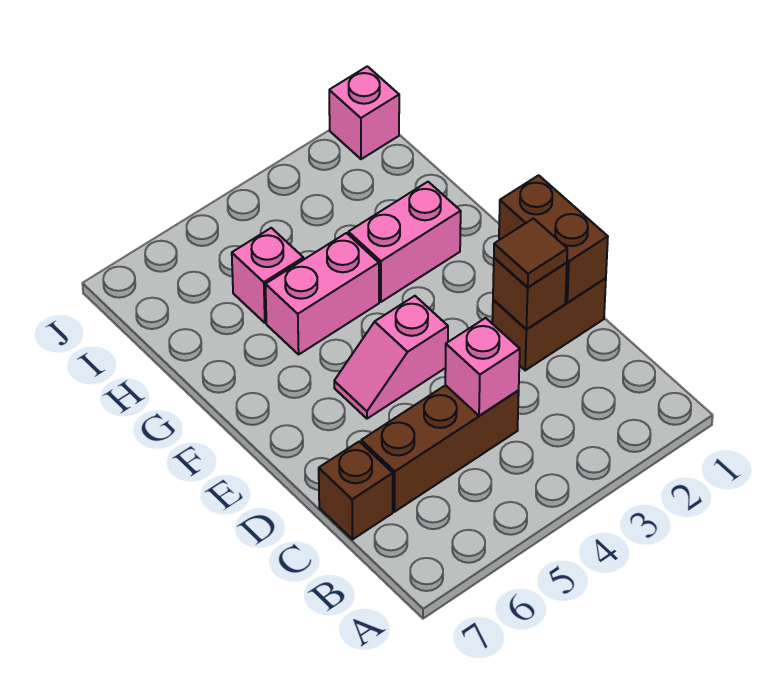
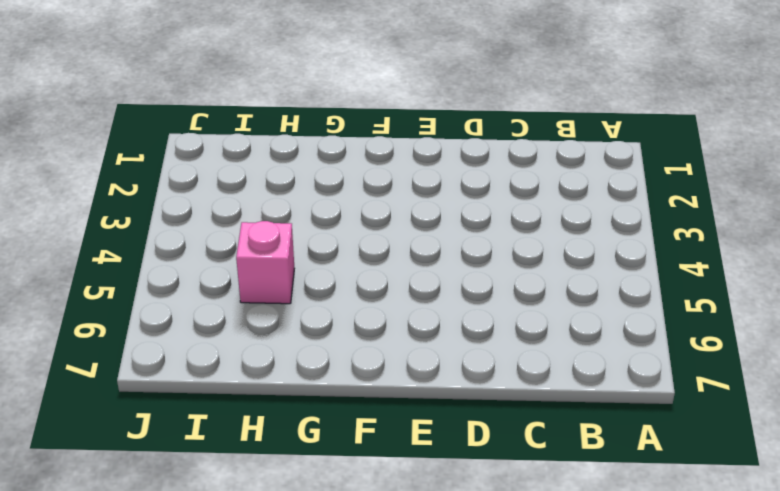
none -> brown brick C4:C6 level 1
none -> brown brick C7 level 1
none -> brown brick D1:D2 level 1

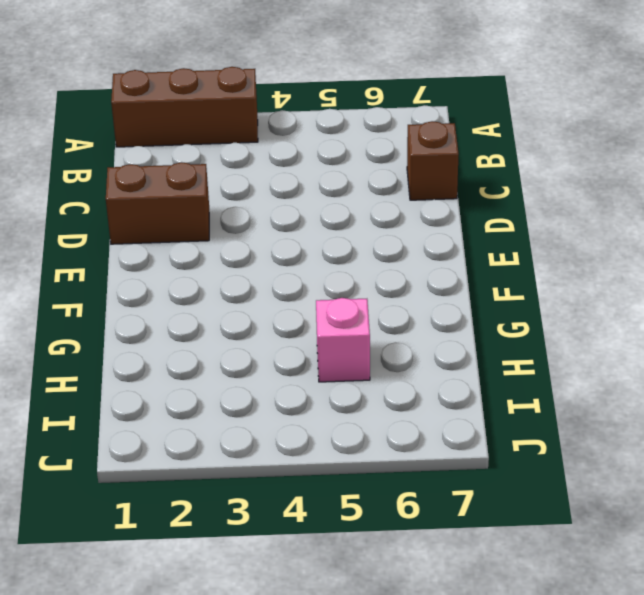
brown brick A1:A3 level 1 -> brown brick C4:C6 level 1
none -> pink slope E4:E5 level 1 top 4
none -> pink brick G2:G3 level 1
none -> pink brick G4:G5 level 1

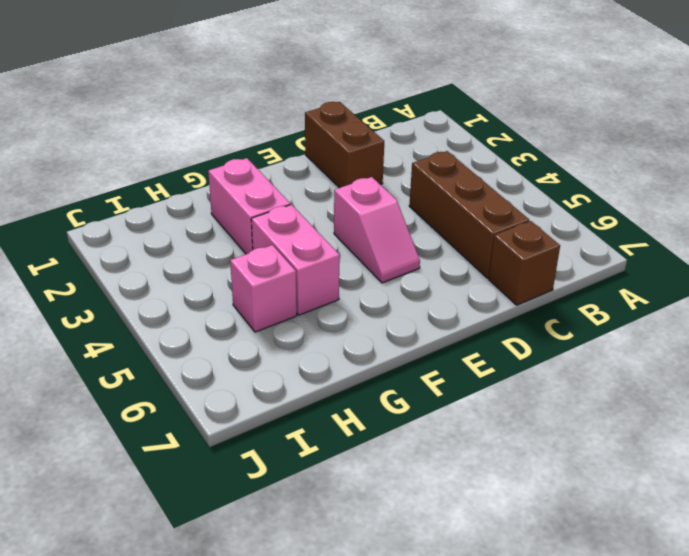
none -> pink brick J1 level 1
none -> pink brick C4 level 2
none -> brown brick D1:E1 level 2

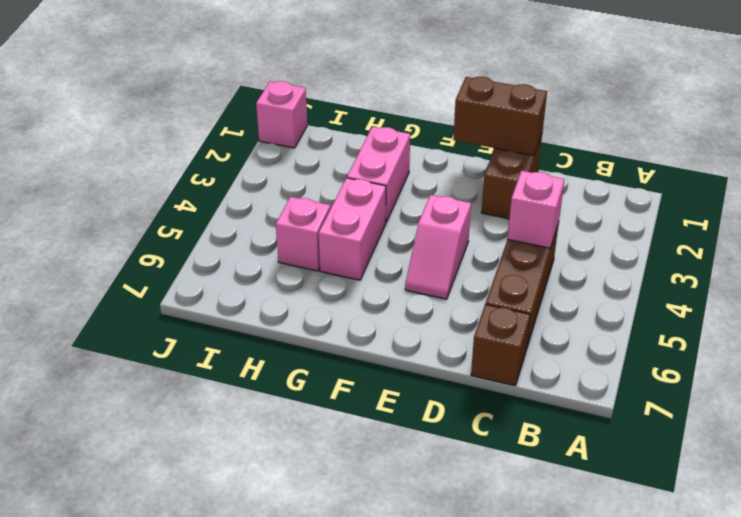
none -> brown brick D2 level 2
none -> brown tile D2 level 3

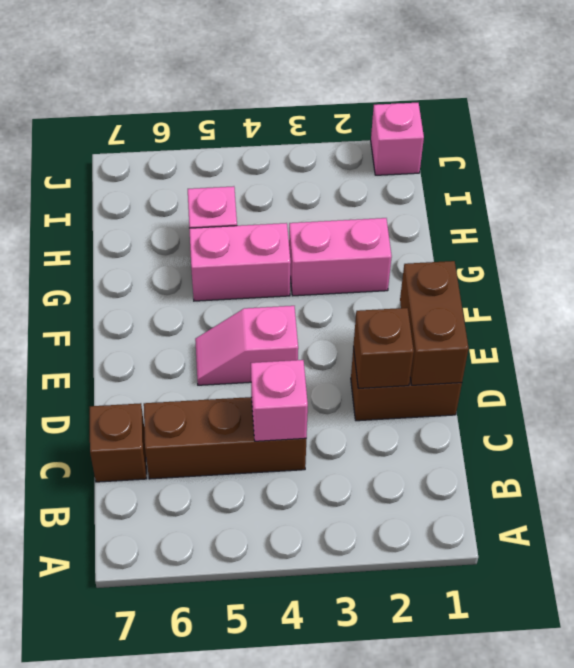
none -> brown tile D2 level 3

